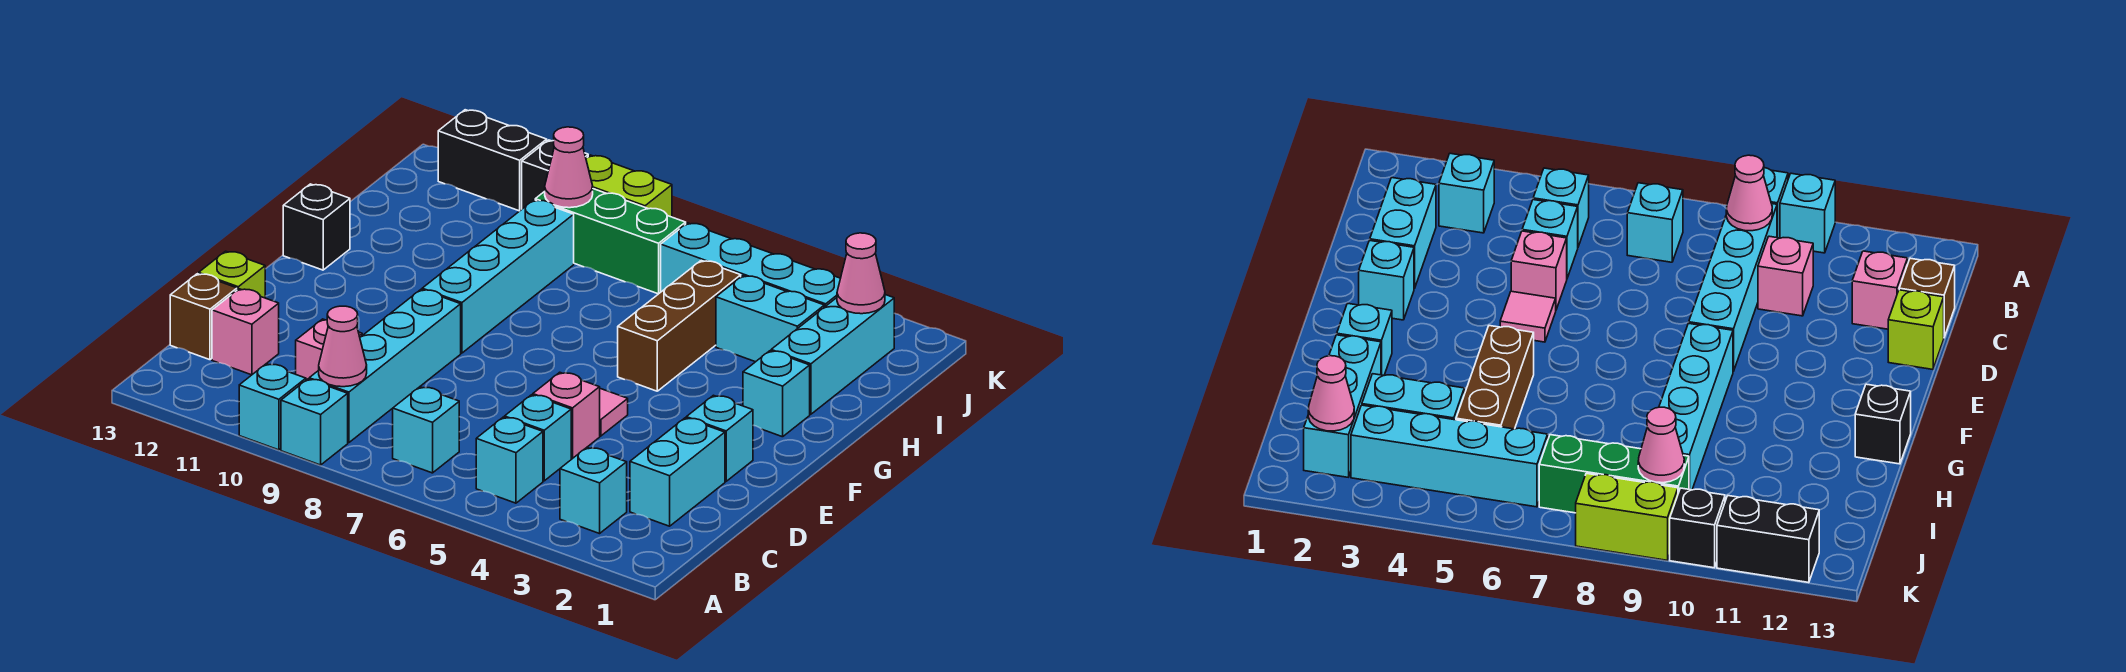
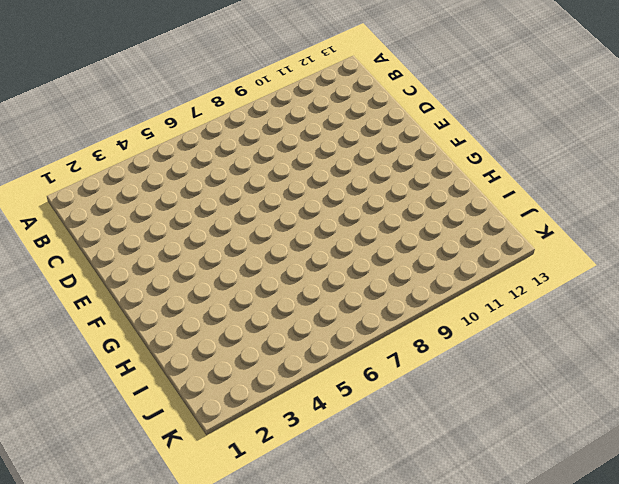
none -> cyan brick A9 level 1
none -> cyan brick A10 level 1
none -> cyan brick B3 level 1

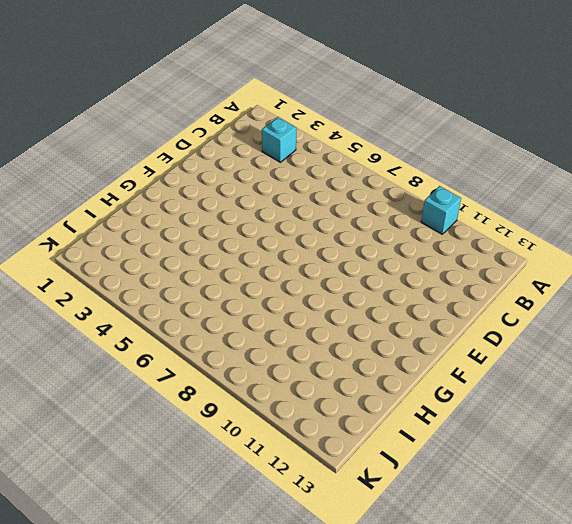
none -> cyan brick A9 level 1
none -> cyan brick B5 level 1
none -> cyan brick B7 level 1

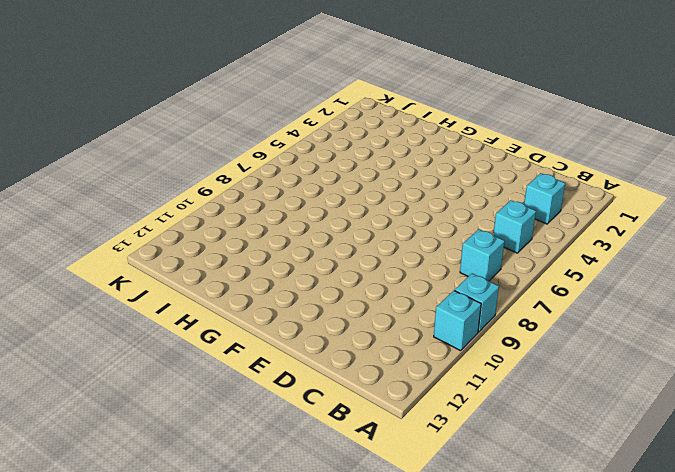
none -> cyan brick B9:E9 level 1
none -> cyan brick C2:D2 level 1
none -> cyan brick C5 level 1

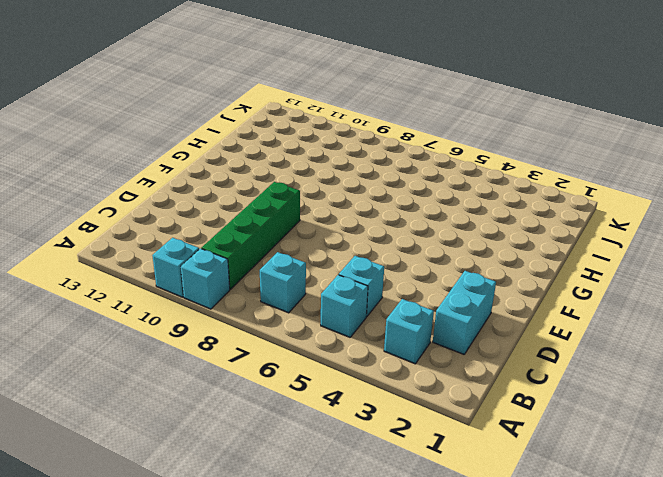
green brick B9:E9 level 1 -> cyan brick B9:E9 level 1
none -> pink brick C10 level 1
none -> pink brick C12 level 1
none -> brown brick C13 level 1

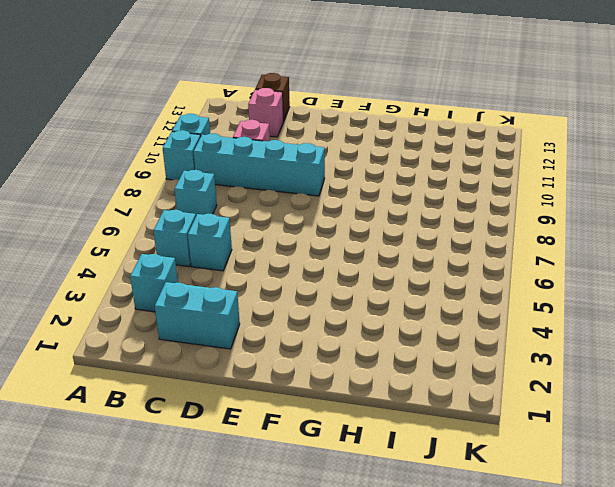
none -> pink brick D5 level 1
none -> lime brick D13 level 1
none -> cyan brick E2 level 1

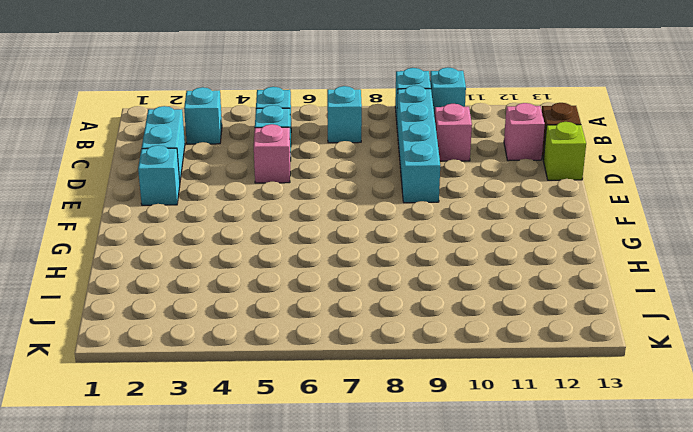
none -> pink tile E5 level 1
none -> cyan brick F9:I9 level 1
none -> cyan brick G2 level 1

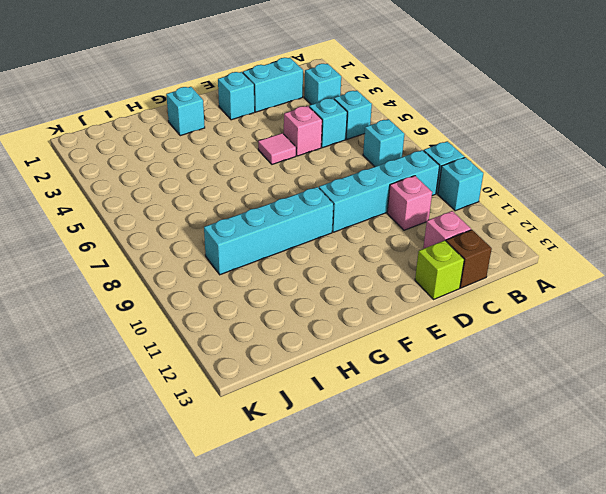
none -> brown brick G5:I5 level 1
none -> black brick G13 level 1
none -> cyan brick H2:J2 level 1

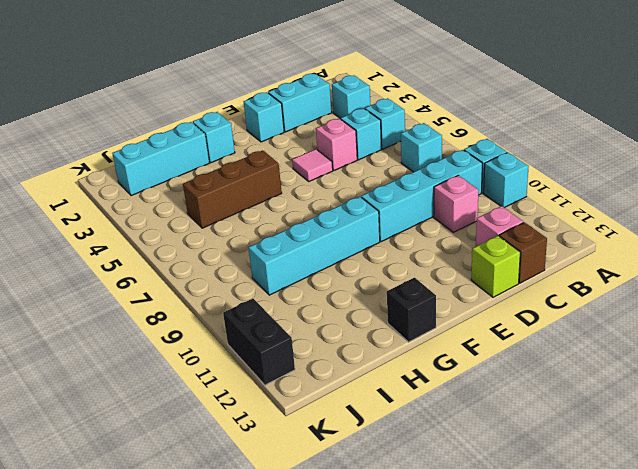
none -> cyan brick I3:I4 level 1
none -> cyan brick J3:J6 level 1
none -> green brick J7:J9 level 1

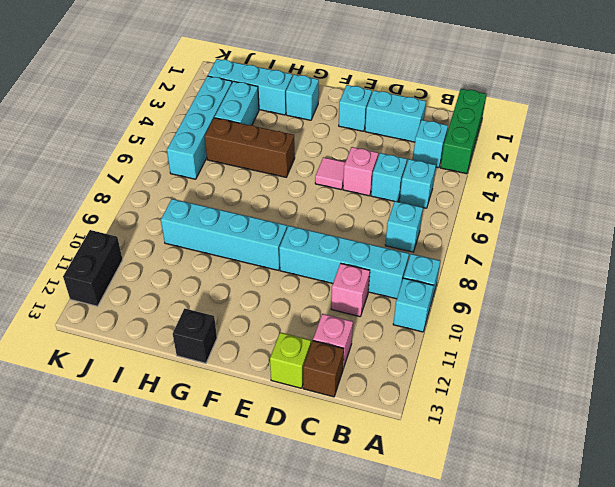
green brick A1:A3 level 1 -> green brick J7:J9 level 1
none -> lime brick K8:K9 level 1
none -> black brick K10 level 1
none -> pink cone B9 level 2

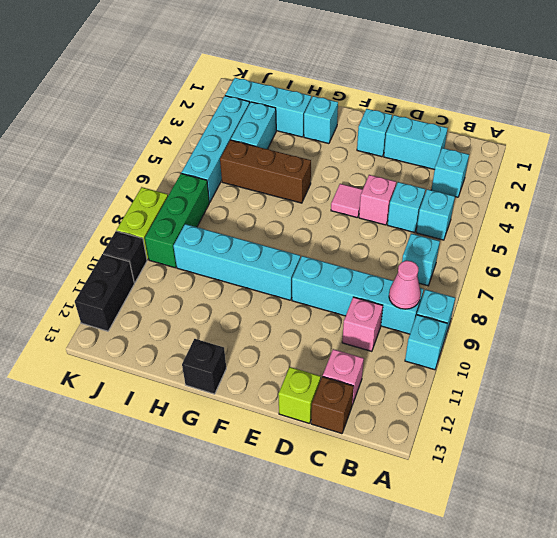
none -> pink cone J2 level 2
none -> pink cone J9 level 2

